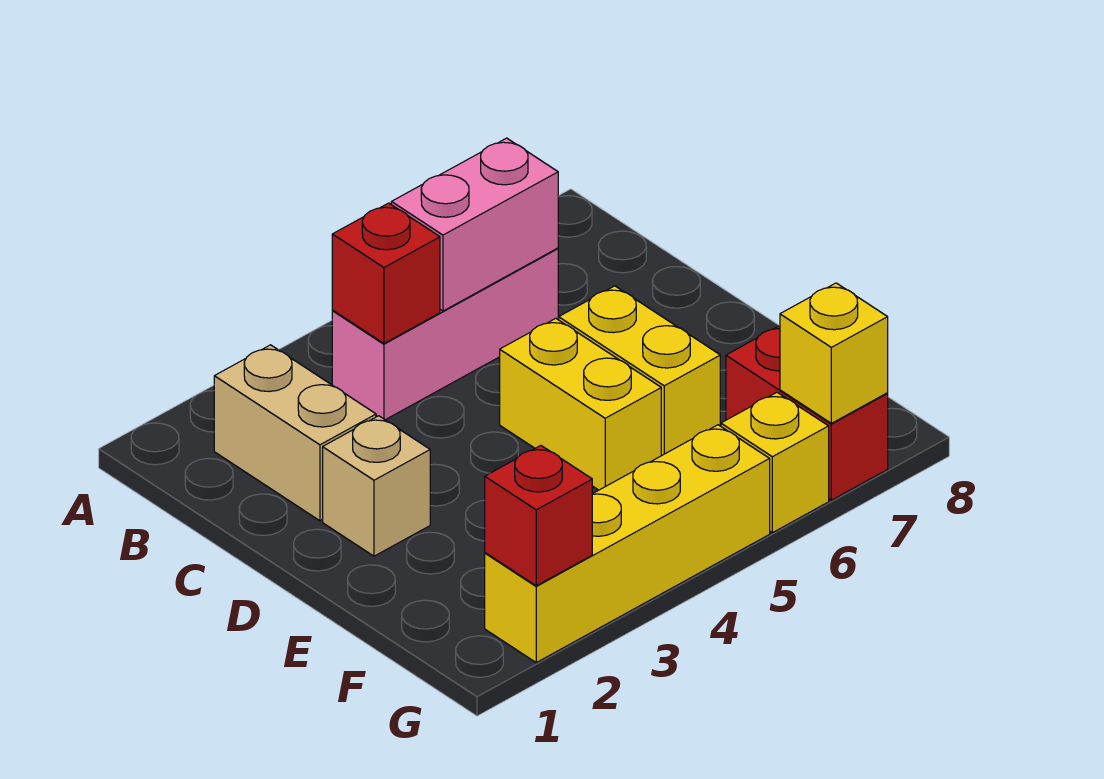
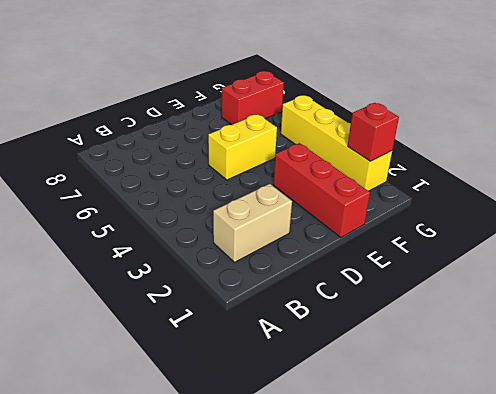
red brick E1:E3 level 1 -> none
none -> pink brick B4:B6 level 1
none -> tan brick D2 level 1
none -> yellow brick D6:E6 level 1

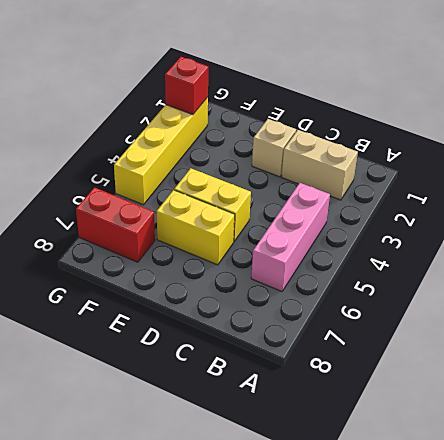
none -> yellow brick G6 level 1
none -> red brick B4 level 2
none -> pink brick B5:B6 level 2

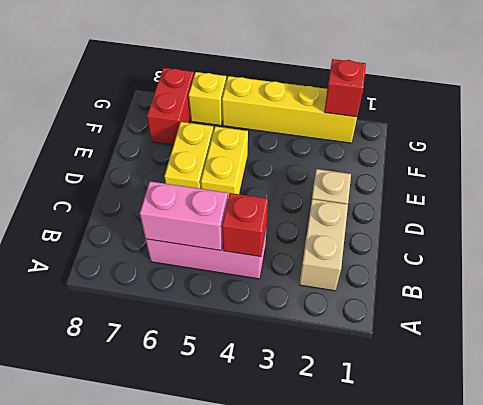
none -> yellow brick G7 level 2

